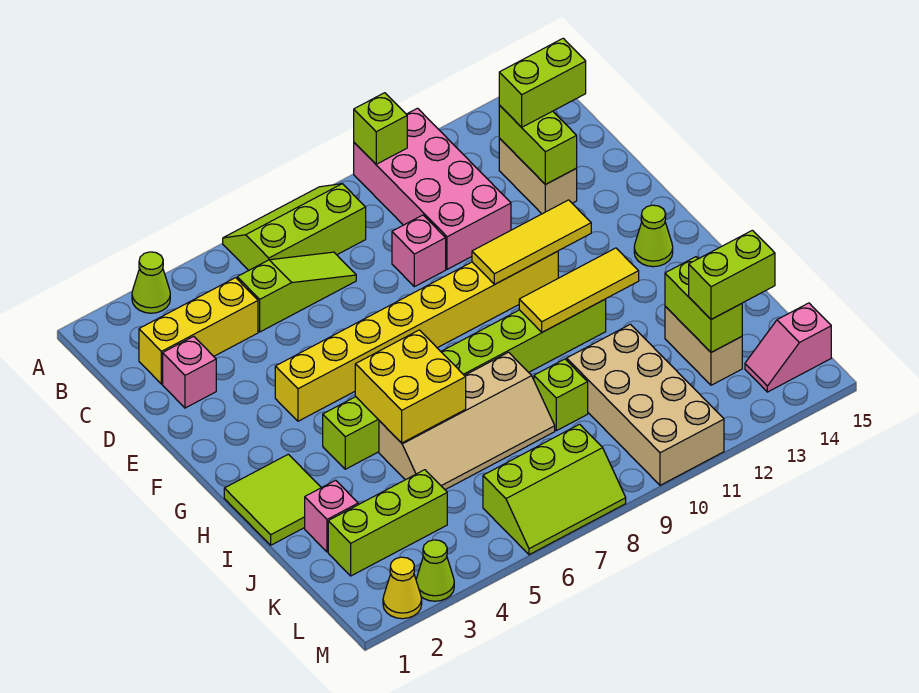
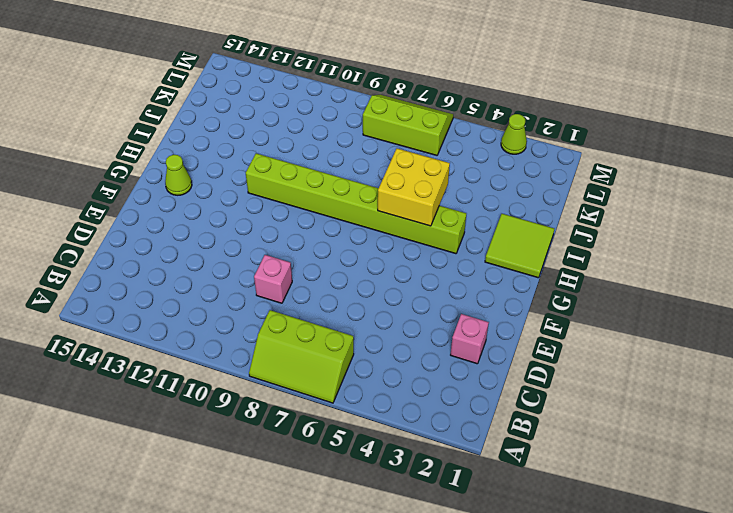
none -> lime cone A3 level 1
none -> pink brick A10:D11 level 1
none -> yellow brick C2:C4 level 1
none -> lime slope C5:C7 level 1 top 5

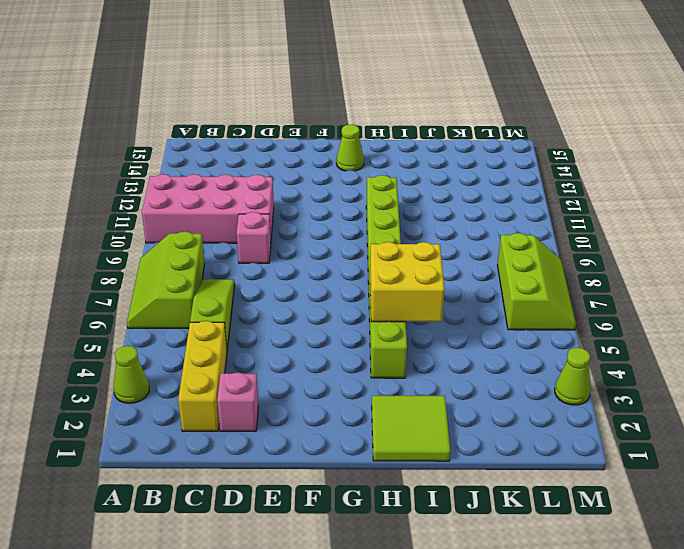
none -> tan brick C13:D13 level 1
none -> yellow brick F4:F11 level 1
none -> tan slope I5:J8 level 1 top I
none -> pink brick J2 level 1

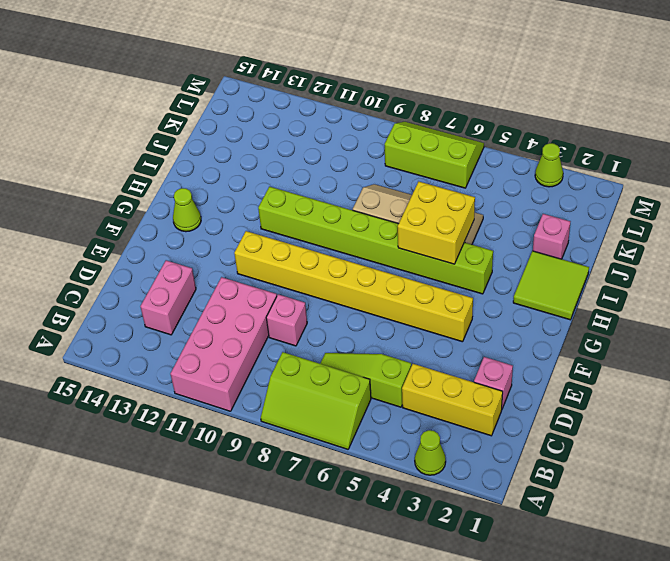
pink brick C13:D13 level 1 -> tan brick C13:D13 level 1
none -> lime brick J9 level 1
none -> tan brick J10:M11 level 1
none -> tan brick J13:K13 level 1
none -> lime brick K2:K4 level 1

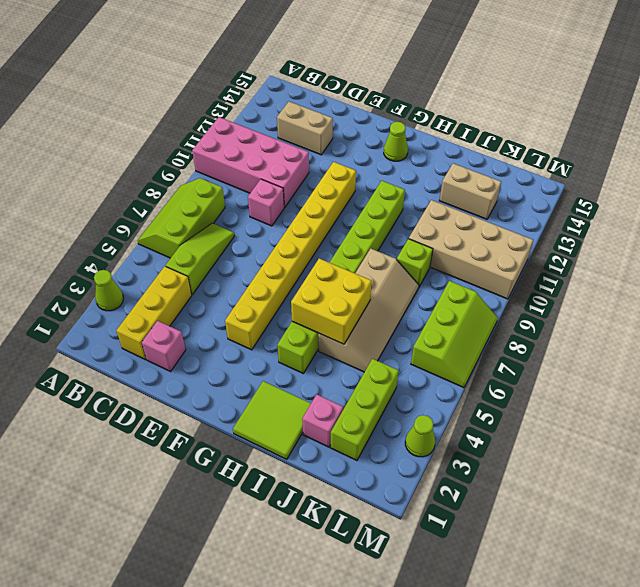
none -> pink slope L14:L15 level 1 top 15
none -> yellow cone M2 level 1
none -> lime brick A10 level 2
none -> lime brick C13:D13 level 2

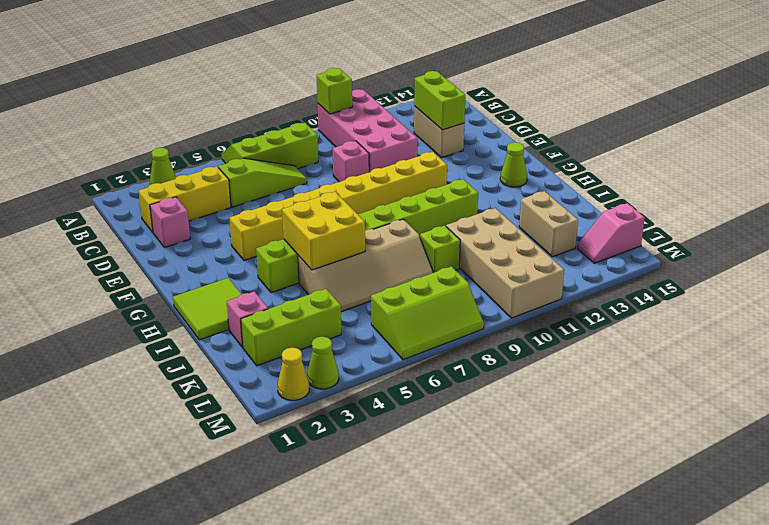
none -> yellow tile F10:F12 level 2
none -> yellow tile H10:H12 level 2
none -> lime brick J13:K13 level 2
none -> lime brick C13:C14 level 3

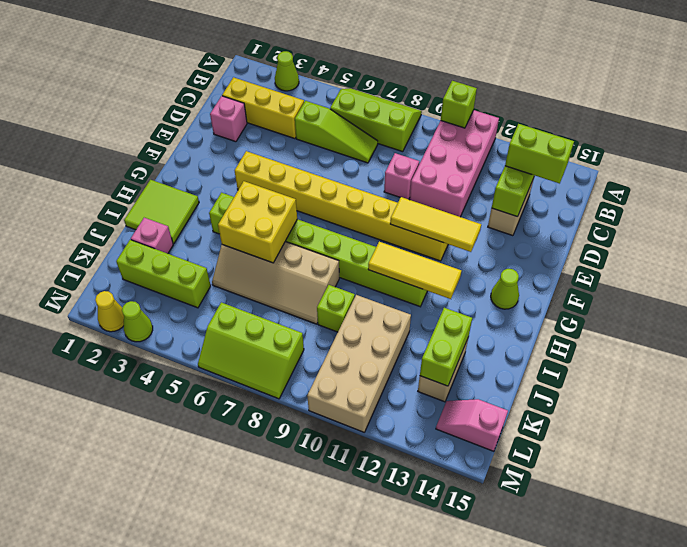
none -> lime brick K13:K14 level 3

